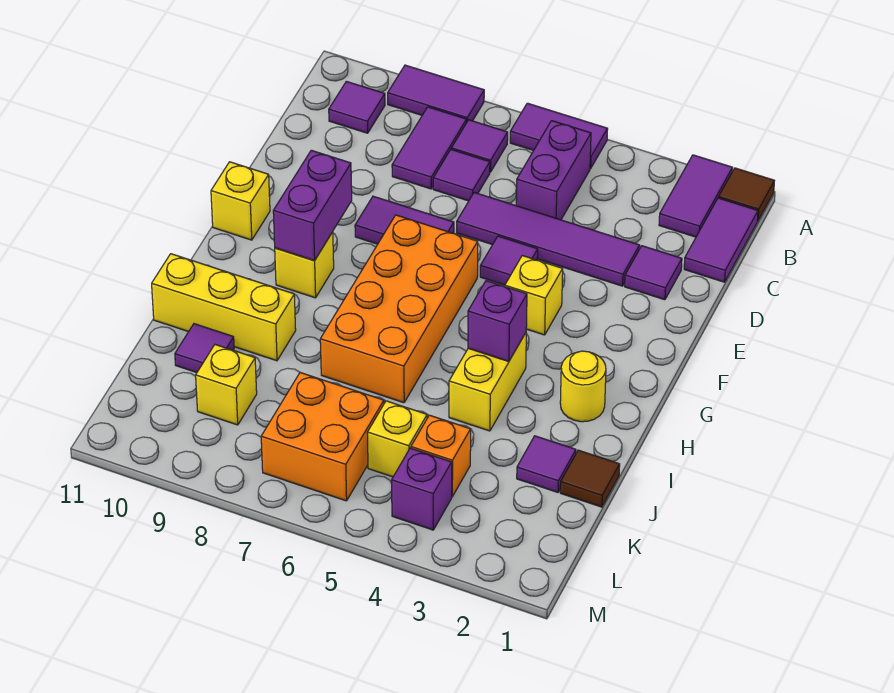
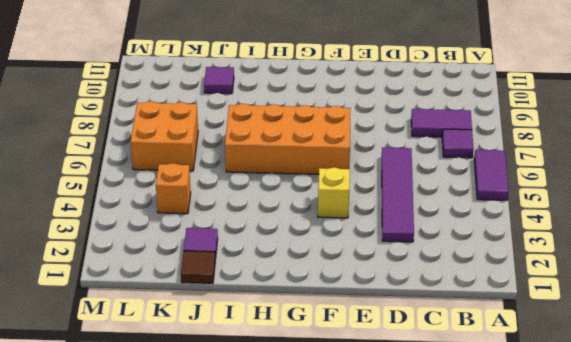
none -> brown tile A1 level 1
none -> purple tile A2:B2 level 1
none -> purple tile A8:A9 level 1
none -> purple tile B1:C1 level 1

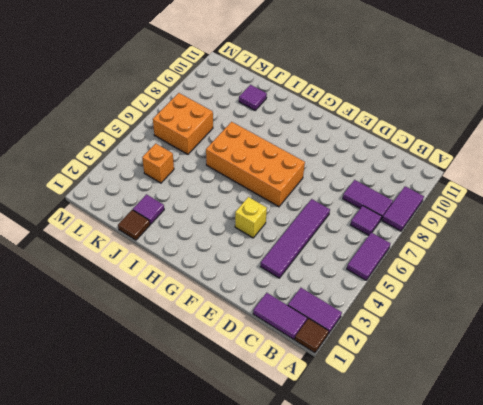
none -> purple brick B5:C5 level 1
none -> purple tile B10 level 1
none -> purple tile C7 level 1
none -> purple tile D2 level 1

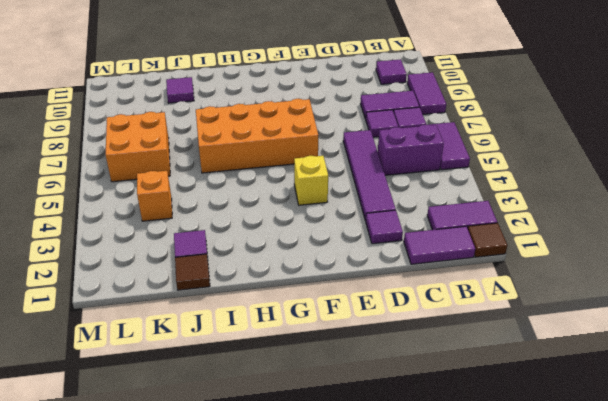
none -> purple tile E5 level 1
none -> purple tile E7:E8 level 1
none -> yellow brick F11 level 1
none -> yellow brick G9 level 1

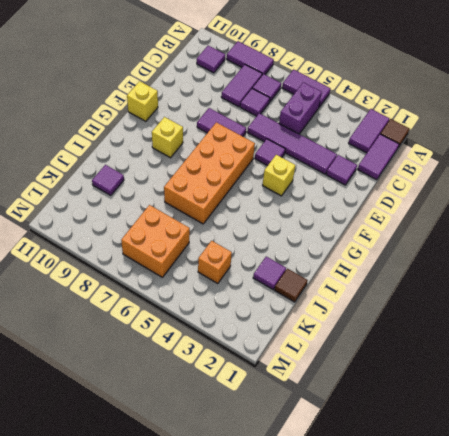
none -> yellow round brick H2 level 1
none -> yellow brick H4:I4 level 1
none -> yellow brick I9:I11 level 1
none -> yellow brick K5 level 1

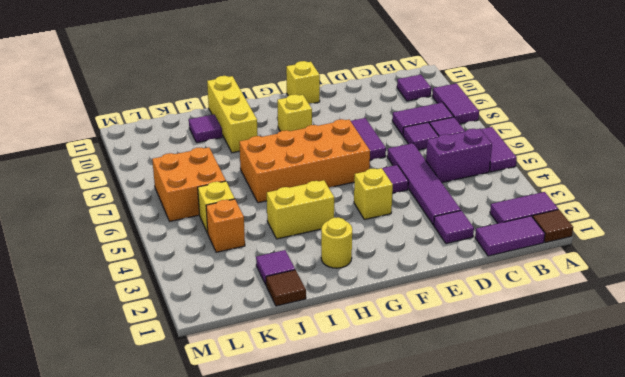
none -> yellow brick K9 level 1
none -> purple brick L4 level 1
none -> purple brick F9:G9 level 2
none -> purple brick H4 level 2

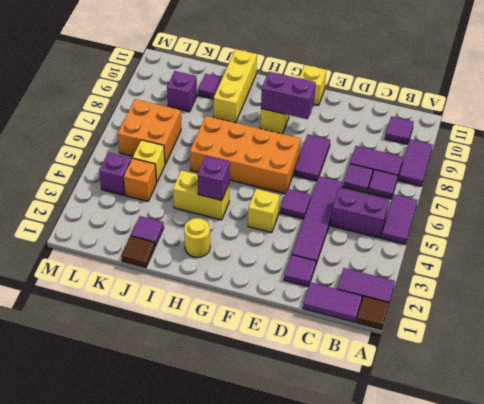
purple brick K9 level 1 -> yellow brick K9 level 1

